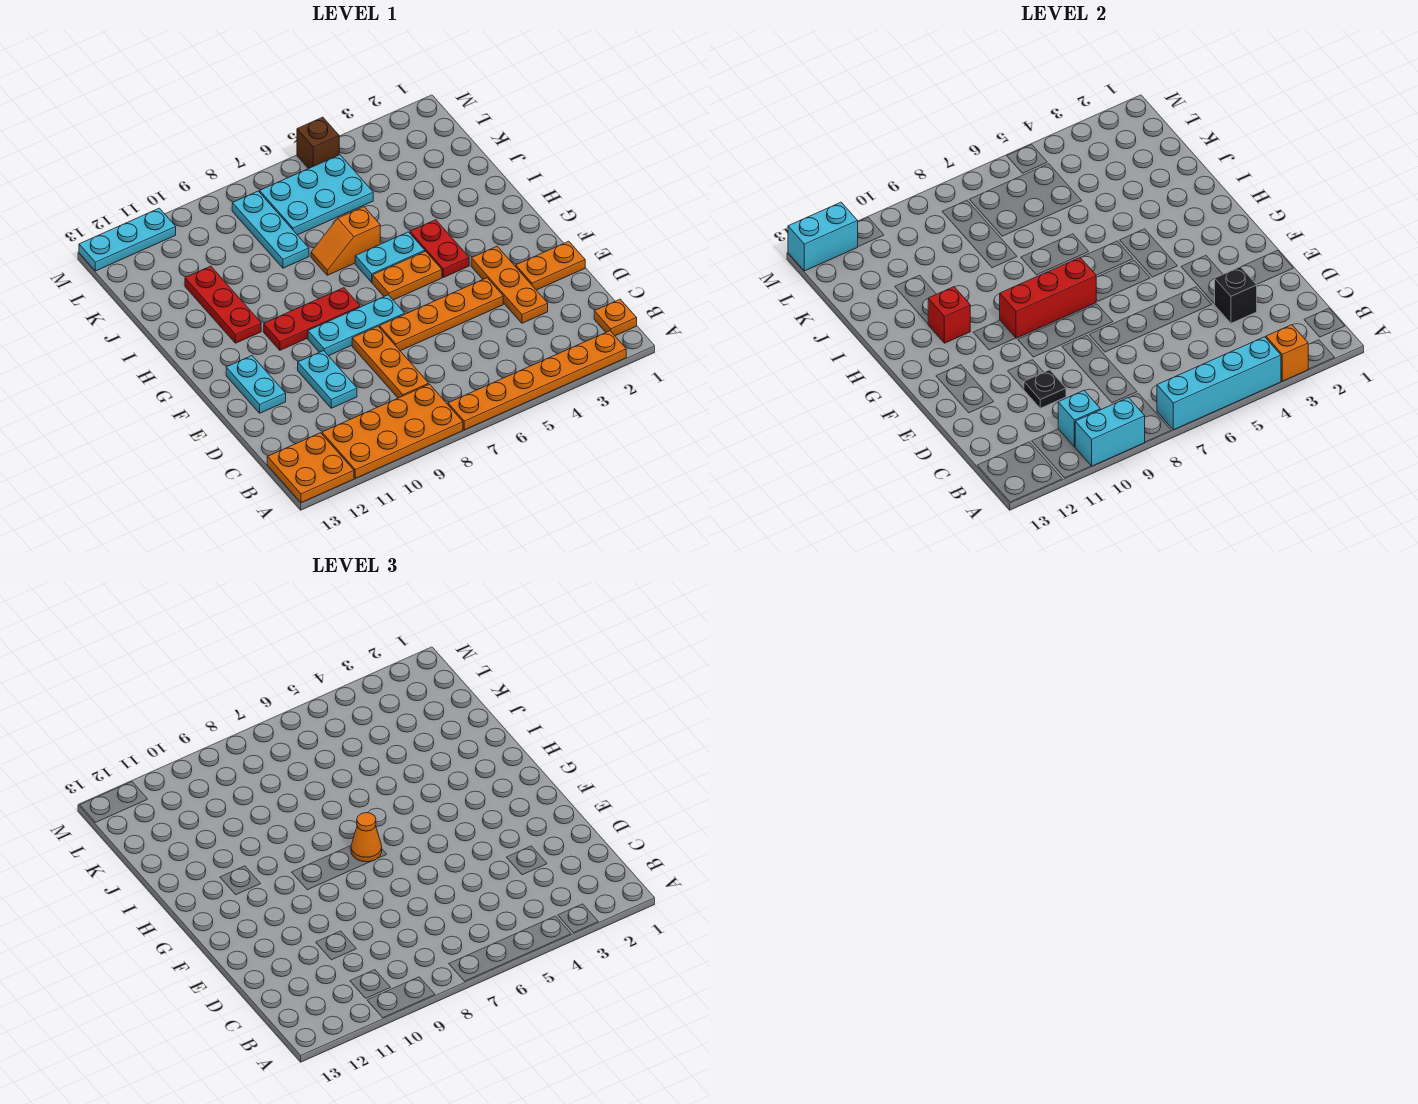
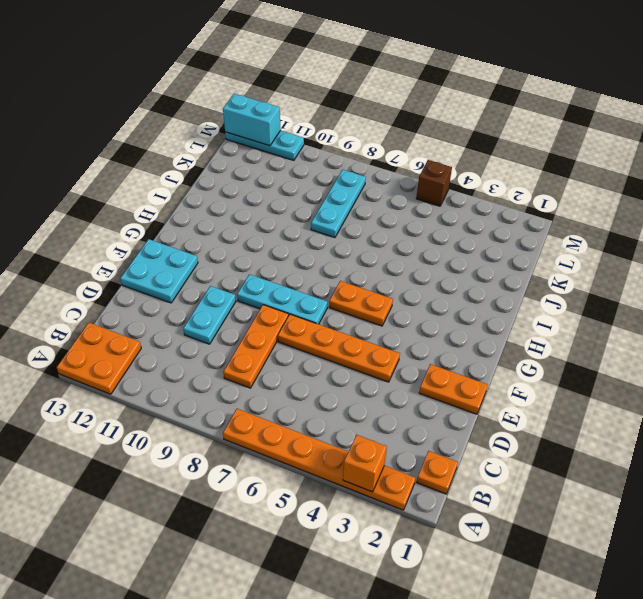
cyan plate E12:F13 level 1 -> cyan plate E12:F12 level 1
none -> orange plate A8:B11 level 1
none -> orange plate D3:F3 level 1
none -> red plate G4:H4 level 1
none -> red plate G8:G10 level 1

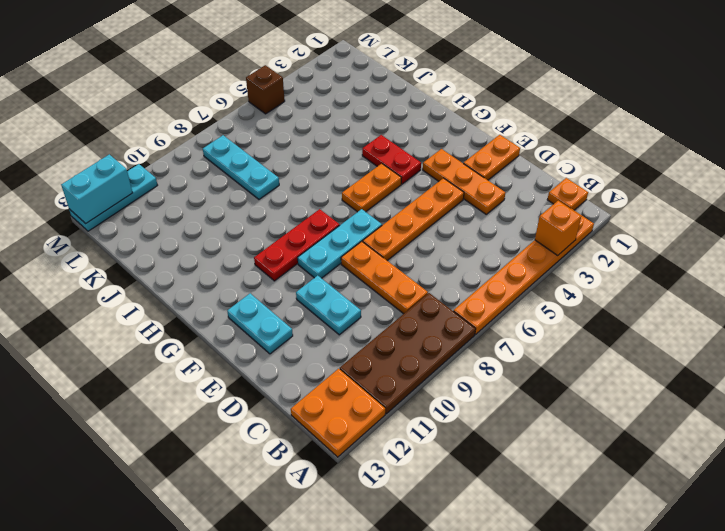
brown plate A8:B11 level 1 -> orange plate A8:B11 level 1
none -> cyan plate H5:H6 level 1
none -> red plate H11:J11 level 1
none -> orange slope I6:I7 level 1 top 6
none -> cyan plate K5:L7 level 1

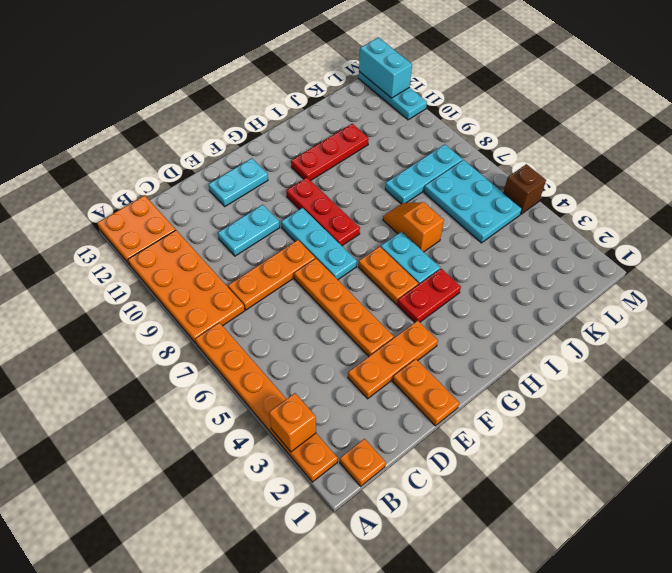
none -> cyan brick A4:A7 level 2
none -> cyan brick A9:A10 level 2
none -> cyan brick B10 level 2
none -> black brick D3 level 2

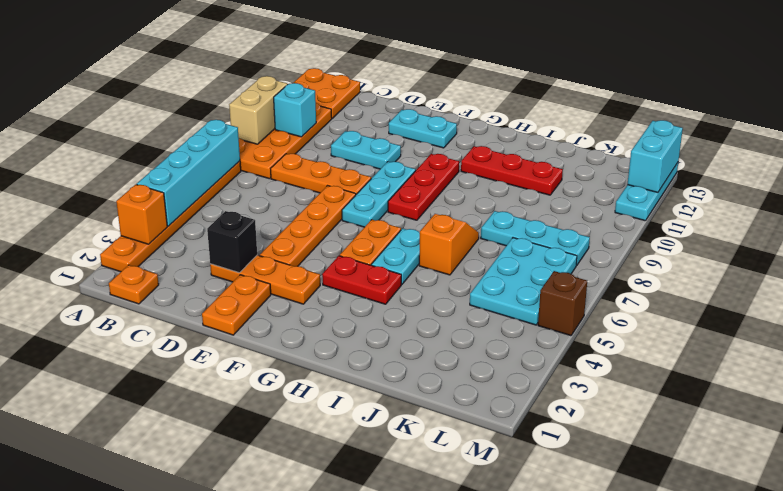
tan brick A9:A10 level 2 -> cyan brick A9:A10 level 2
none -> black plate D10 level 2
none -> red brick G7:G9 level 2
none -> red brick H11 level 2
none -> orange cone G7 level 3

